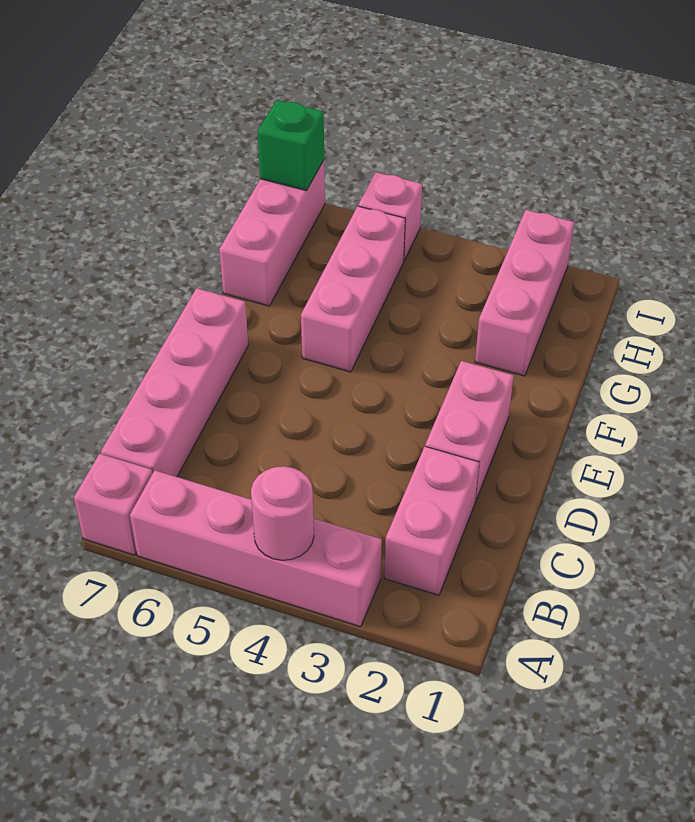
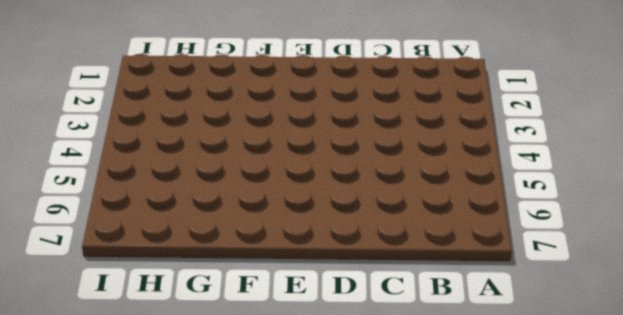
none -> pink brick A3:A6 level 1
none -> pink brick A7 level 1

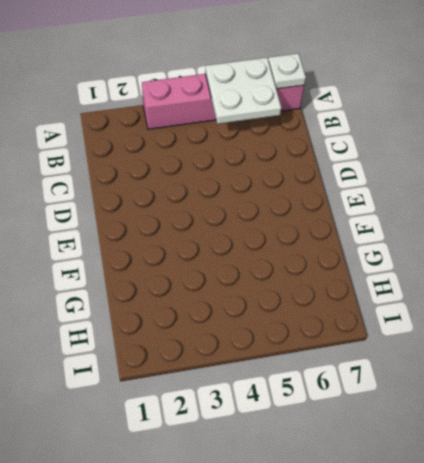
white plate A5:B6 level 2 -> none
white plate A7 level 2 -> none
none -> pink brick B2:C2 level 1
none -> pink brick B7:E7 level 1

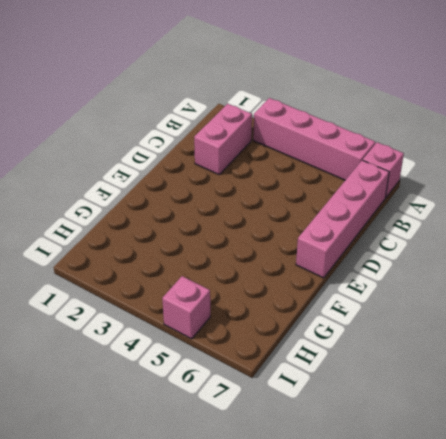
none -> pink brick D2:E2 level 1
none -> pink brick F5:H5 level 1

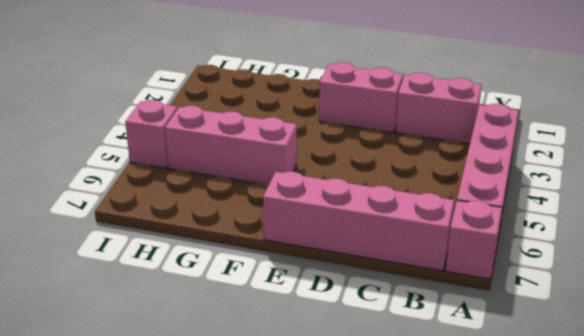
none -> pink brick G2:I2 level 1
none -> pink brick G7:I7 level 1

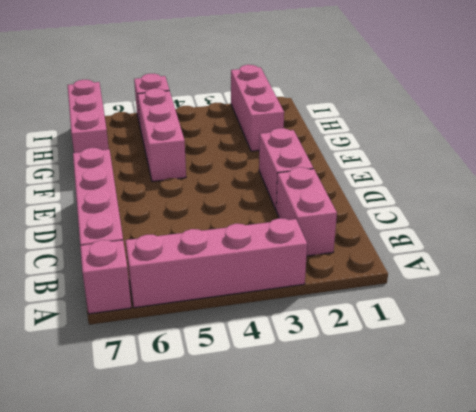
none -> pink round brick A4 level 2
none -> green brick I7 level 2

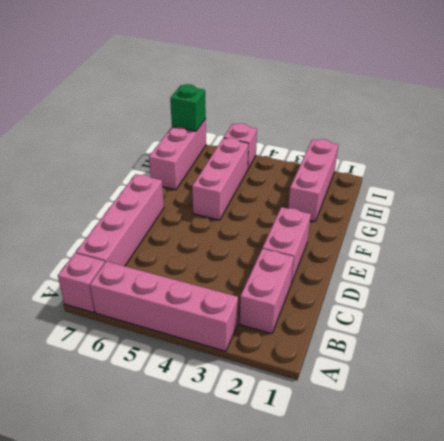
none -> pink round brick A4 level 2

